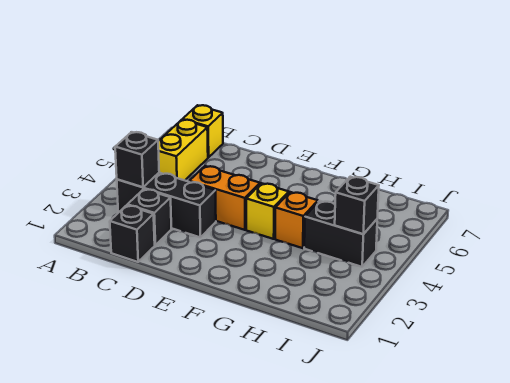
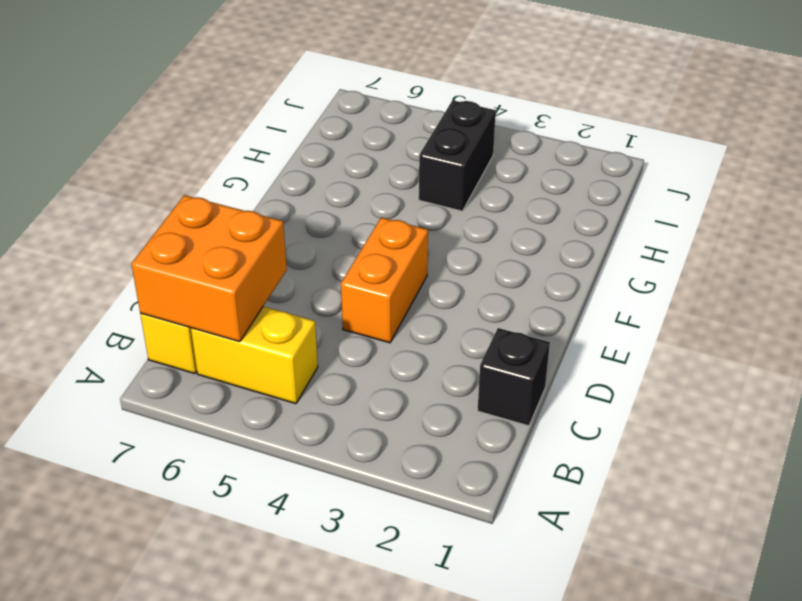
orange brick B6:C7 level 2 -> none
none -> black brick B3:D3 level 1
none -> black brick C2 level 1

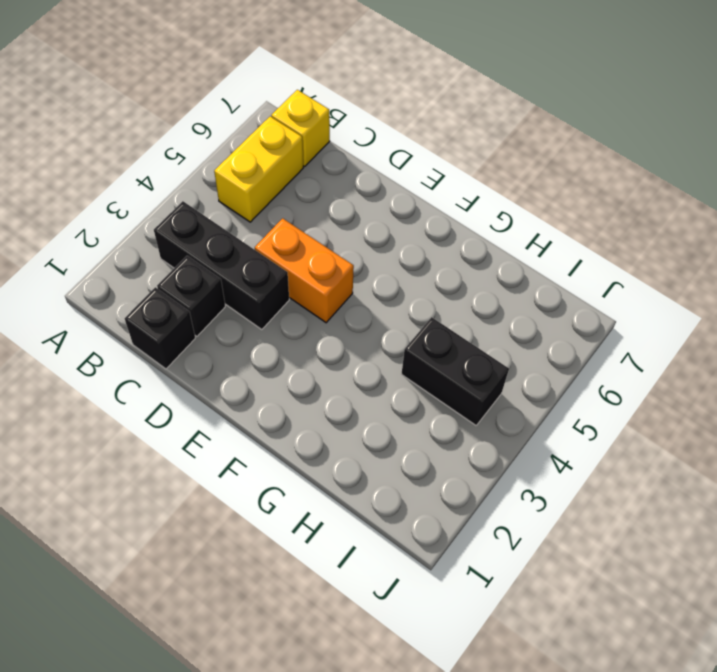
none -> yellow brick F4 level 1
none -> orange brick G4 level 1

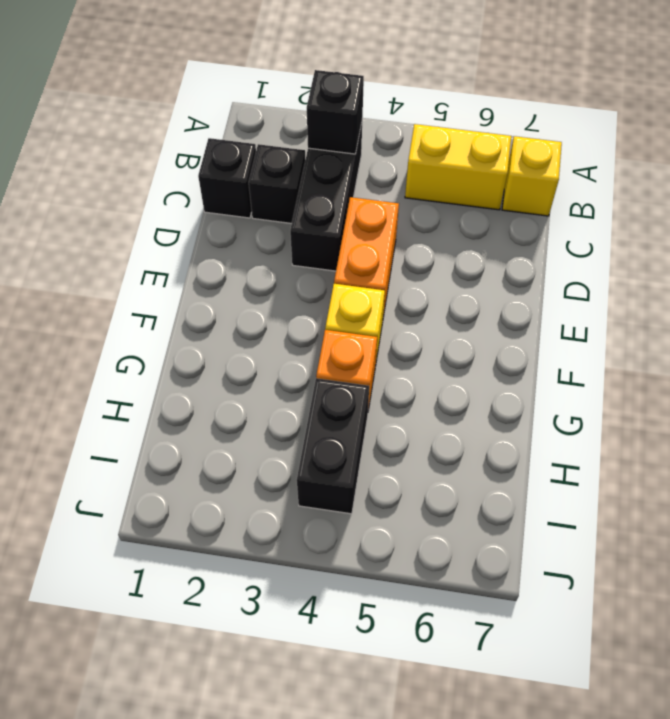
none -> black brick I4 level 2

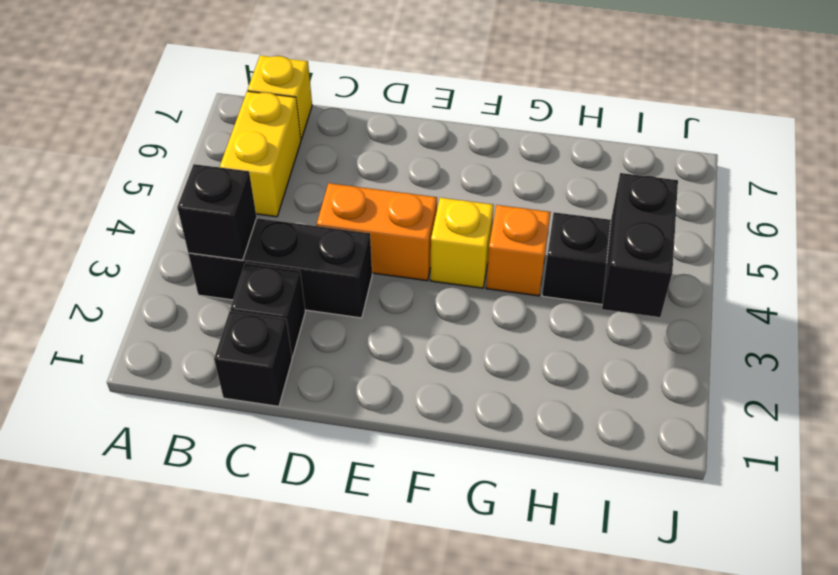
black brick I3:I4 level 2 -> black brick I4 level 2

